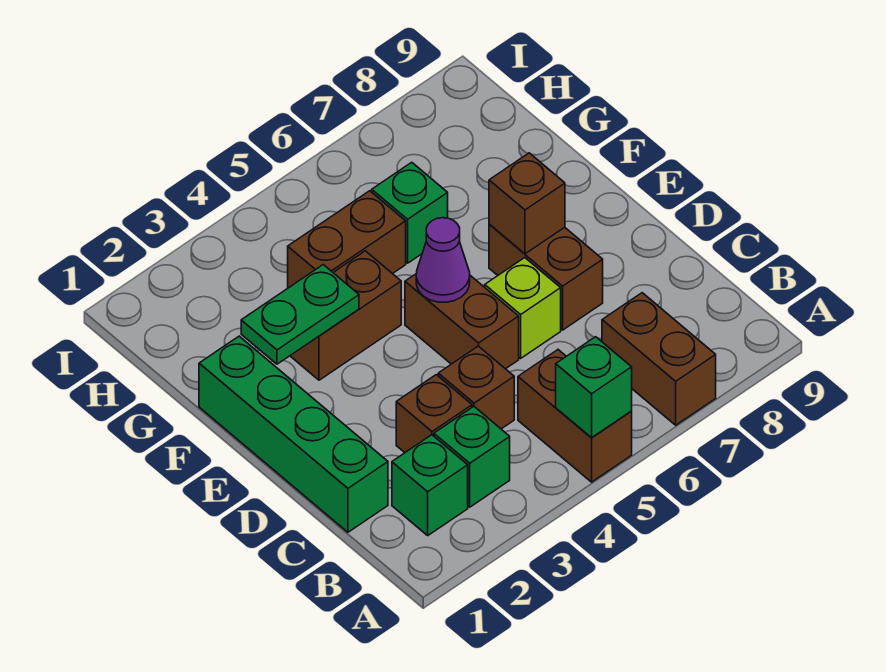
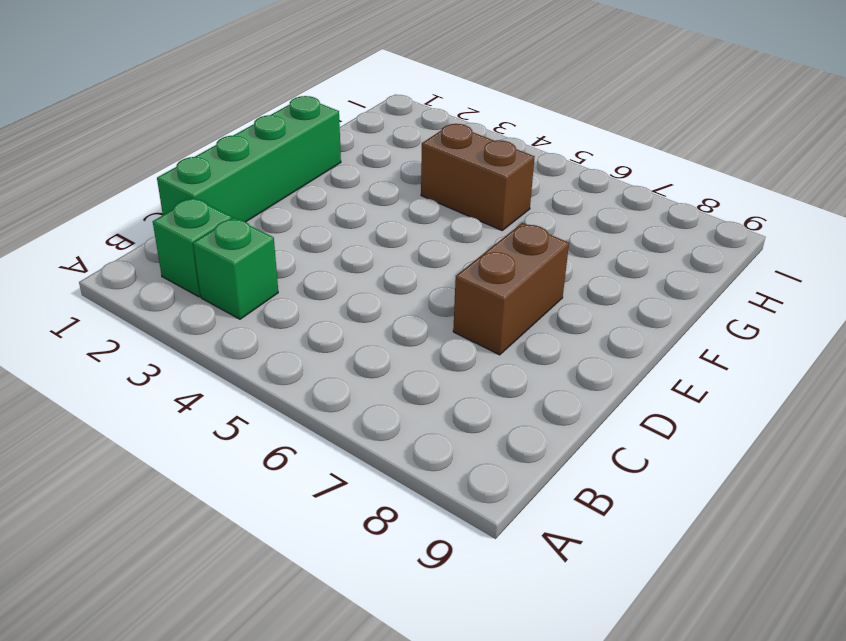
none -> brown brick A5:B5 level 1
none -> brown brick A7:B7 level 1
none -> brown brick C3 level 1

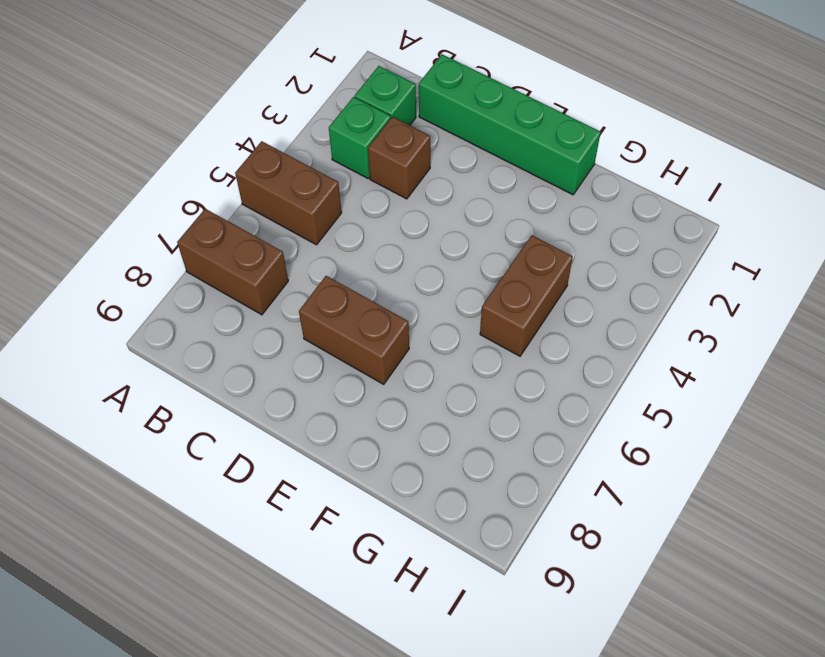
none -> brown brick C4 level 1
none -> brown brick D5:E5 level 1
none -> lime brick D6 level 1

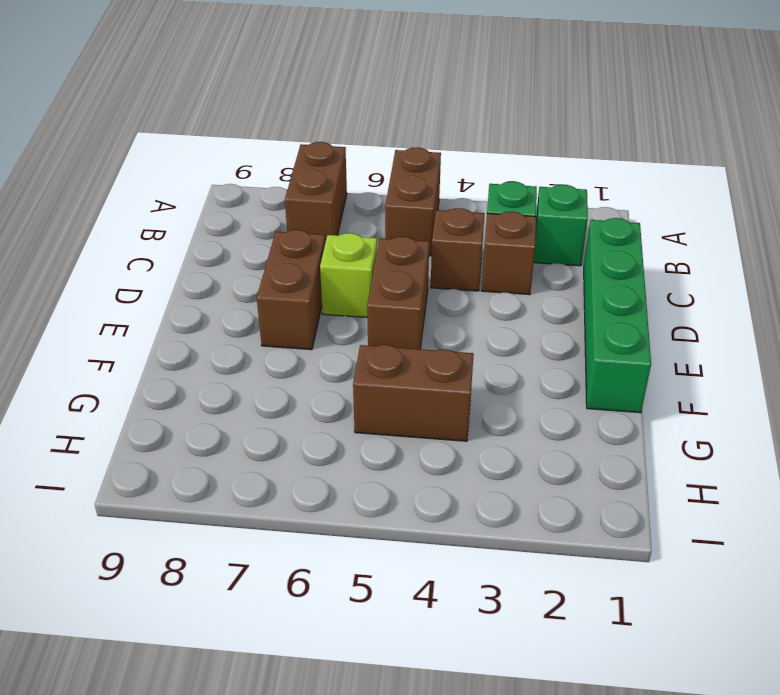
none -> brown brick F3:F4 level 1
none -> green brick G6 level 1
none -> green brick A5 level 2

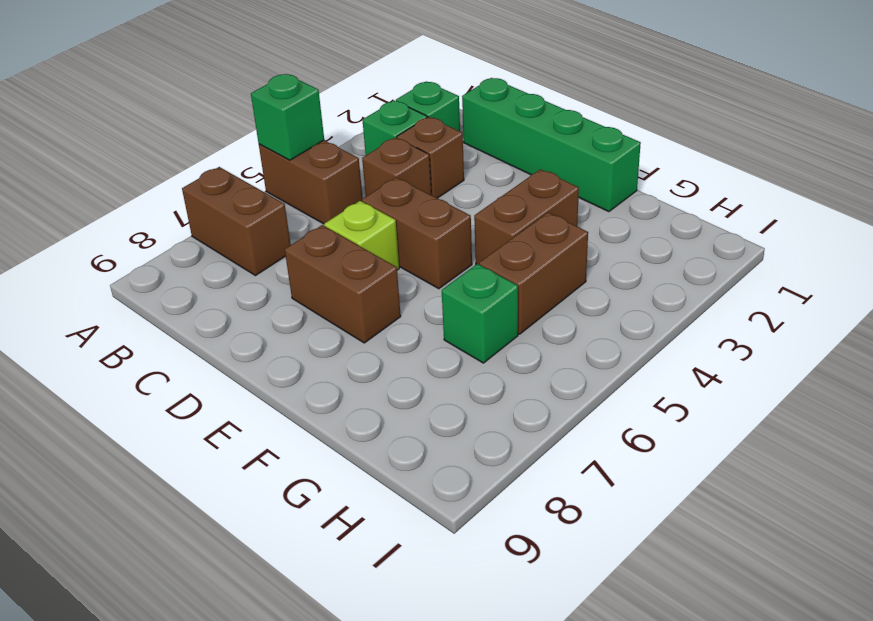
none -> purple cone E5 level 2
none -> brown brick E7 level 2
none -> green plate F2:F3 level 2

